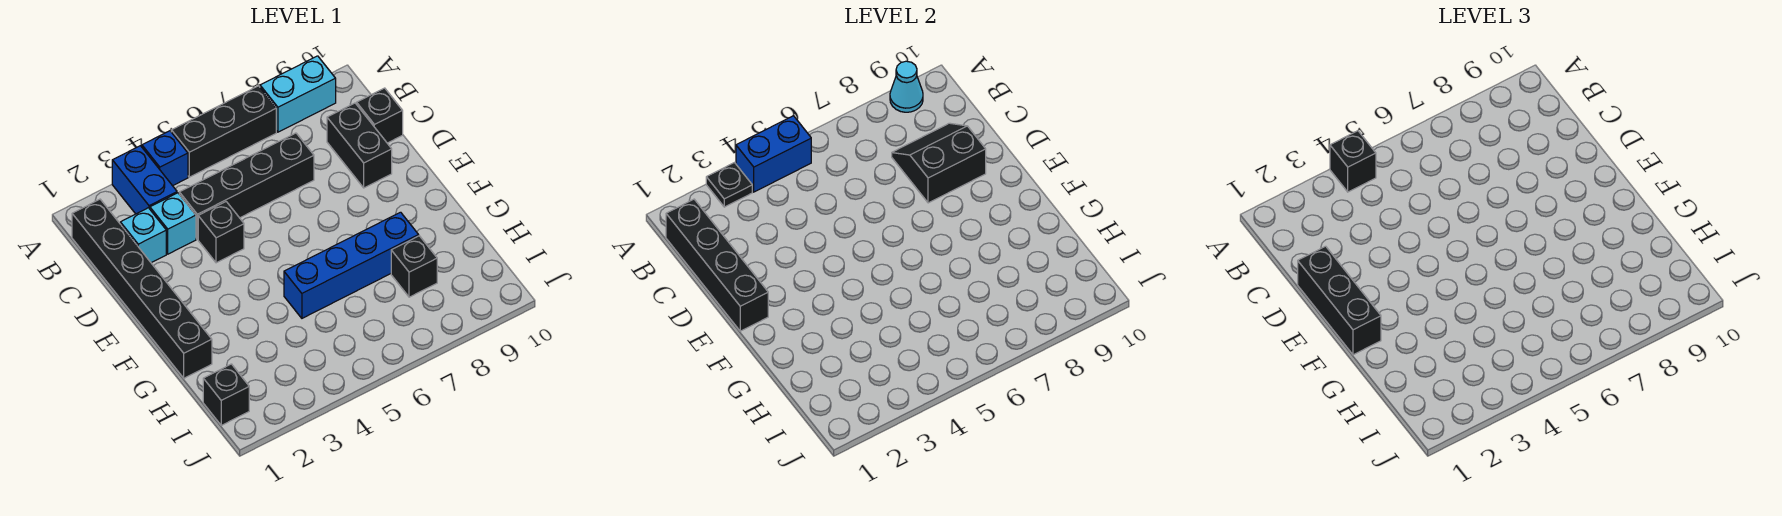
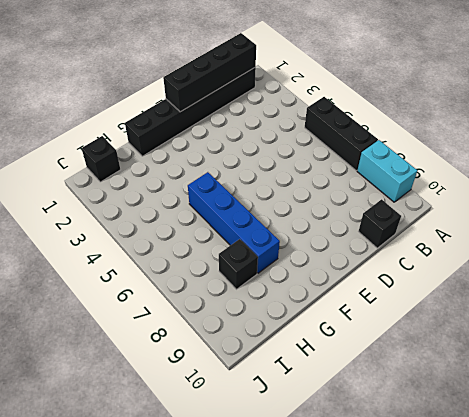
none -> blue brick A3:B3 level 1
none -> blue brick A4 level 1
none -> cyan brick C2 level 1

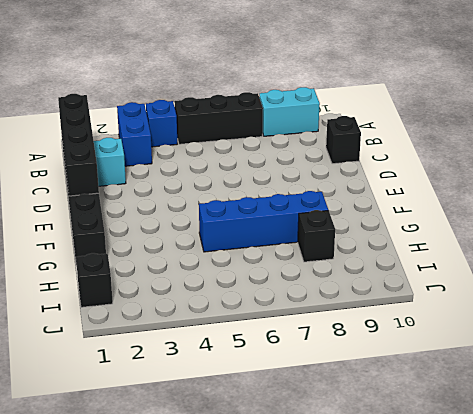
none -> cyan brick C3 level 1
none -> black brick C4:C7 level 1
none -> black brick C9:D9 level 1

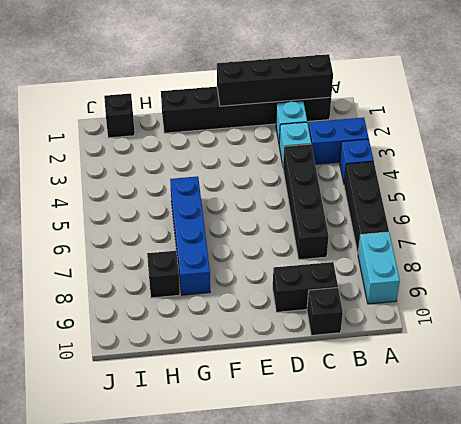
none -> black brick D4 level 1
none -> black plate A3 level 2
none -> blue brick A4:A5 level 2

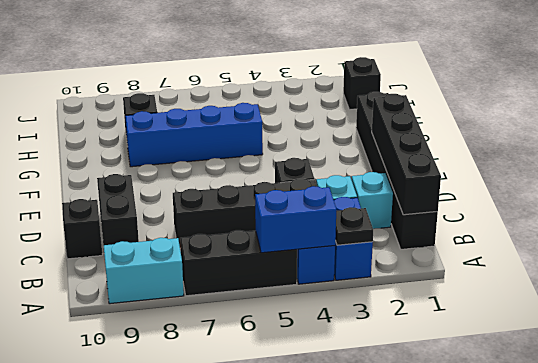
none -> cyan cone A9 level 2
none -> black slope C8:D9 level 2 top D
none -> black brick A4 level 3

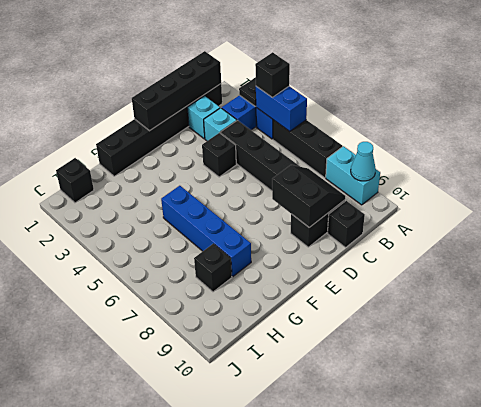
none -> black brick D1:F1 level 3

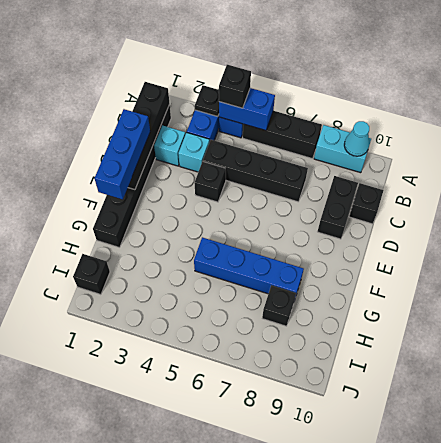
blue brick D1:F1 level 3 -> black brick D1:F1 level 3
none -> black slope C8:D9 level 2 top D

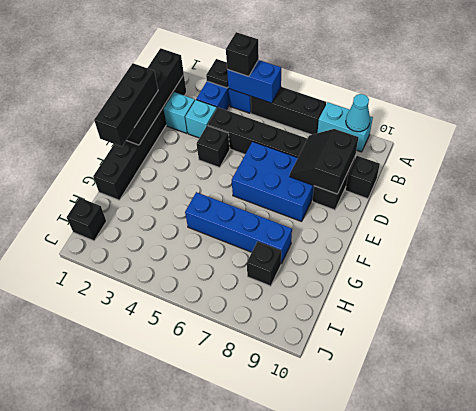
black slope C8:D9 level 2 top 9 -> black slope C8:D9 level 2 top D
blue brick D6:E8 level 1 -> none

